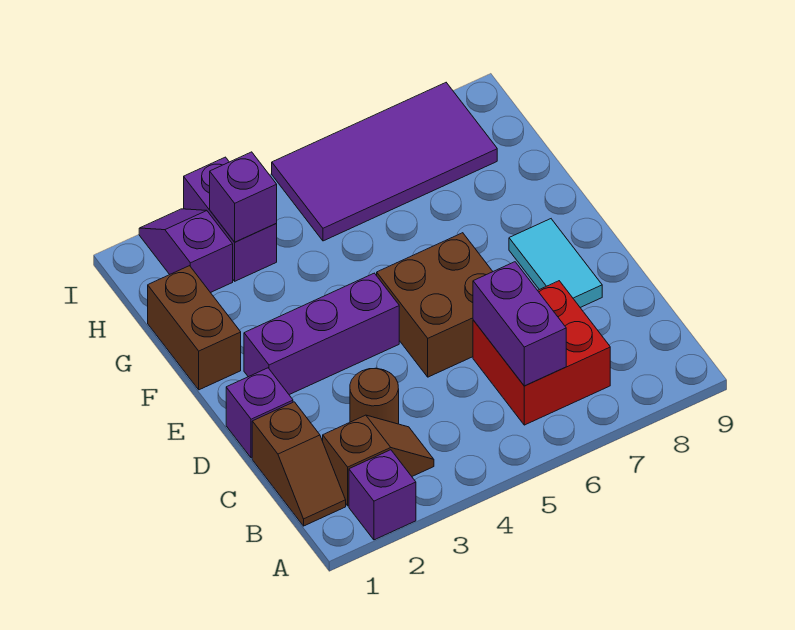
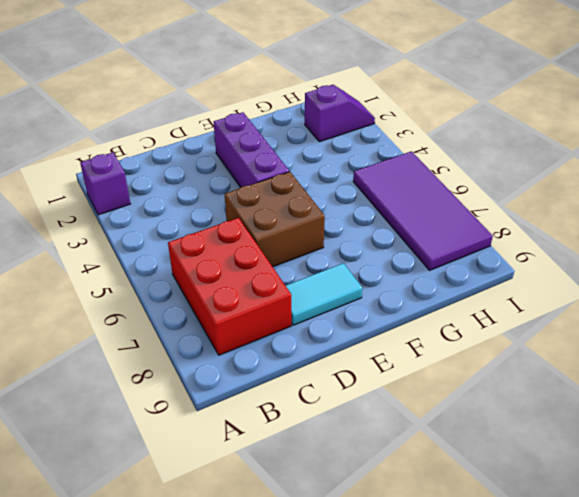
red brick B6:C8 level 1 -> red brick B6:C7 level 1
none -> brown slope B1:C1 level 1 top C
none -> brown slope B2:B3 level 1 top 2
none -> brown round brick C3 level 1

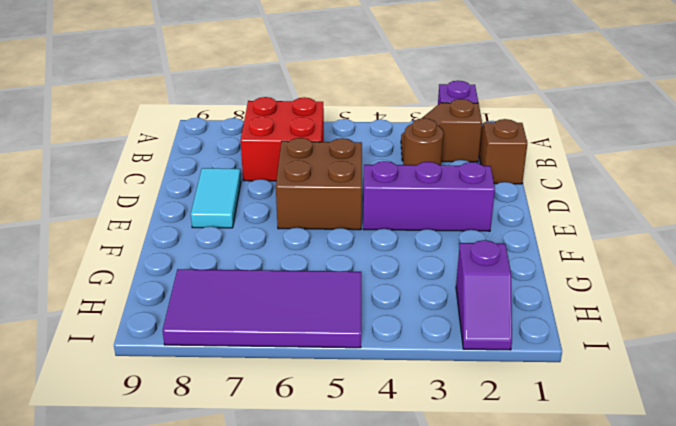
none -> purple brick D1 level 1
none -> brown brick F1:G1 level 1
none -> purple brick H3:I3 level 1

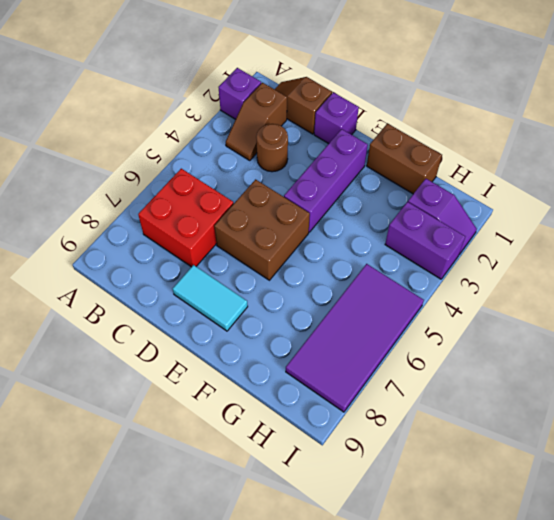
none -> purple brick B6:C6 level 2
none -> purple brick H3 level 2

